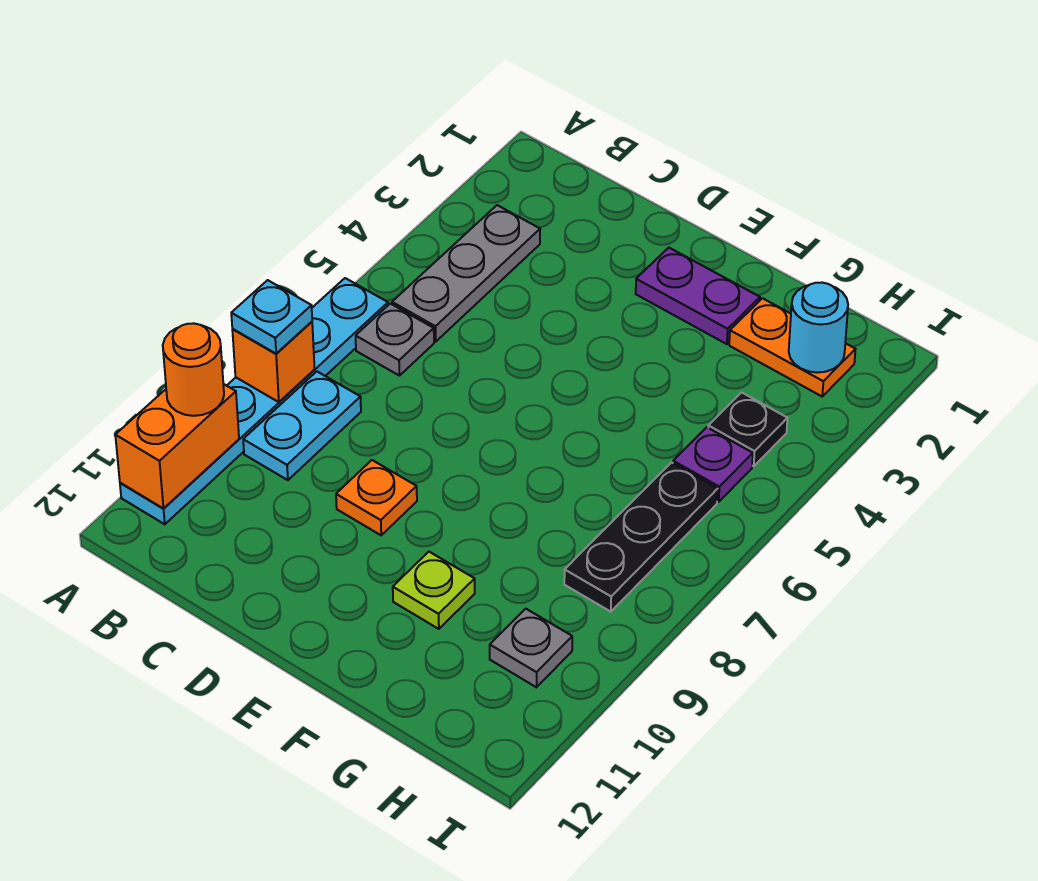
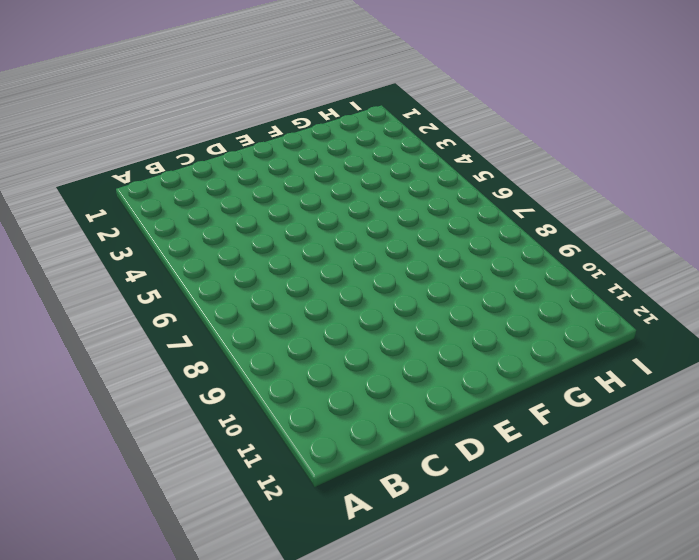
none -> cyan plate A6:A11 level 1
none -> grey plate B3:B5 level 1
none -> grey plate B6 level 1

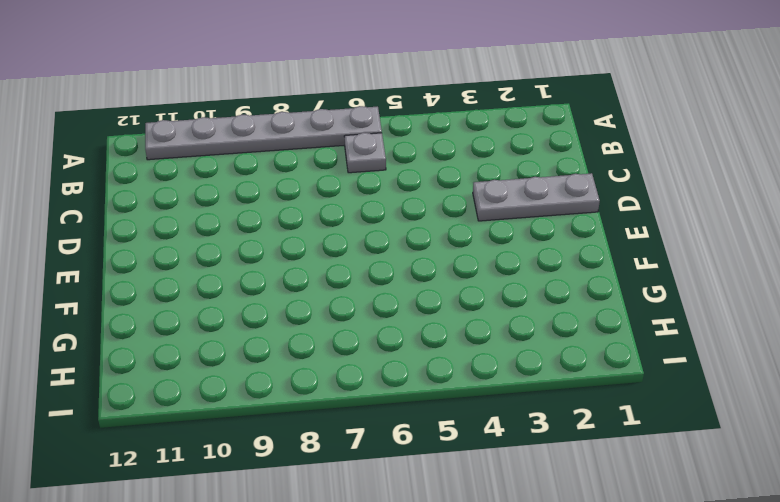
grey plate A6:A11 level 1 -> cyan plate A6:A11 level 1
grey plate D1:D3 level 1 -> grey plate B3:B5 level 1
none -> cyan plate B8:B9 level 1
none -> orange plate D9 level 1
none -> purple plate E2:F2 level 1

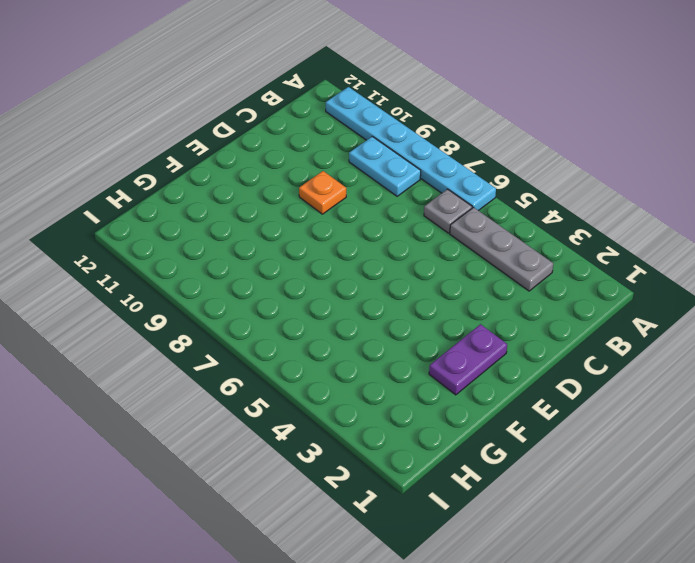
none -> lime plate F10 level 1
none -> orange plate G2:H2 level 1
none -> black plate H4 level 1

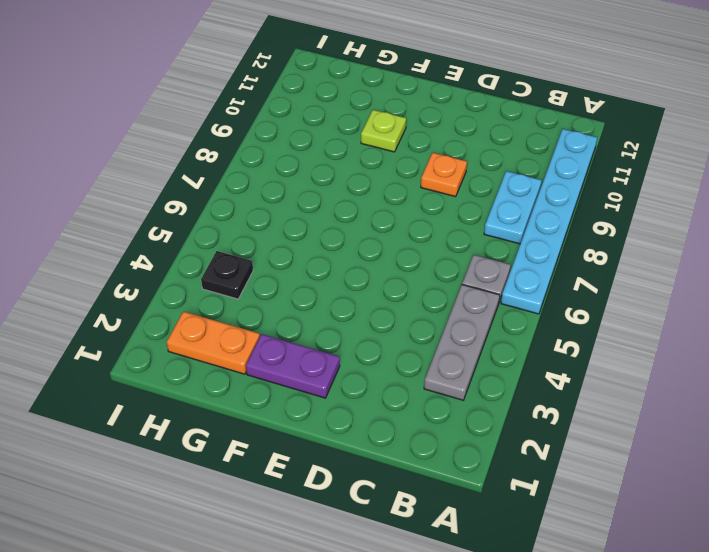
none -> purple plate H5 level 1
none -> black plate H6:H8 level 1
none -> grey plate H10 level 1

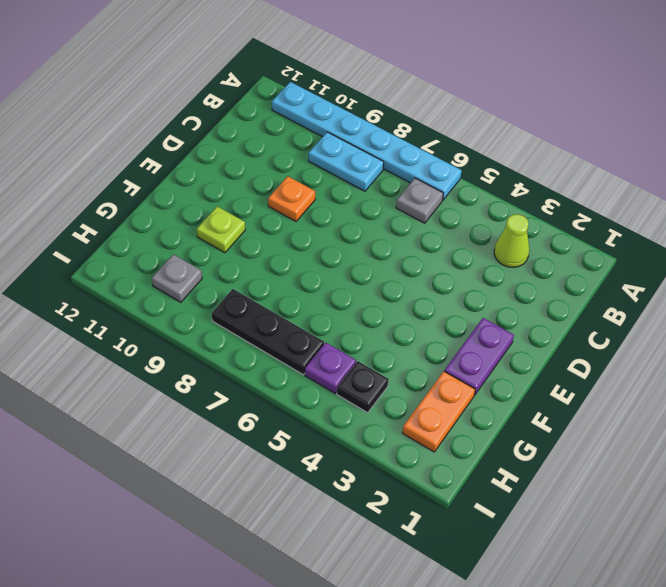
lime cone B3 level 1 -> grey plate B3:B5 level 1
none -> orange brick A8 level 2
none -> orange brick A10:A11 level 2
none -> cyan round brick H2 level 2

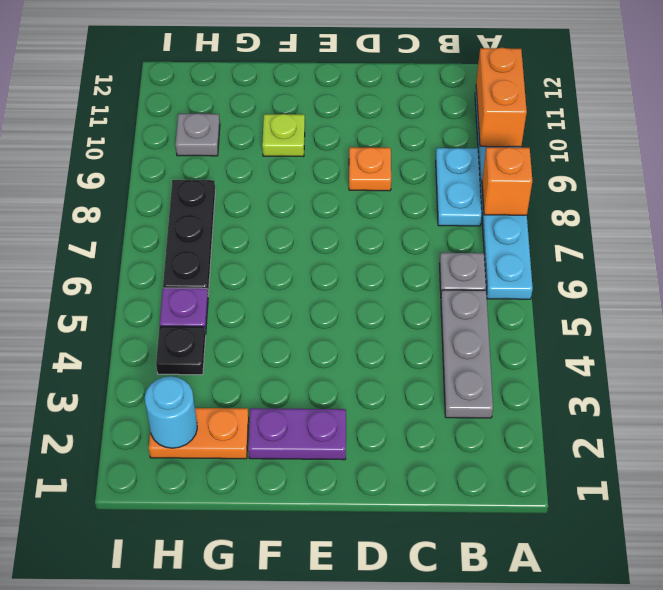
none -> cyan plate A8 level 3
none -> orange round brick A10 level 3

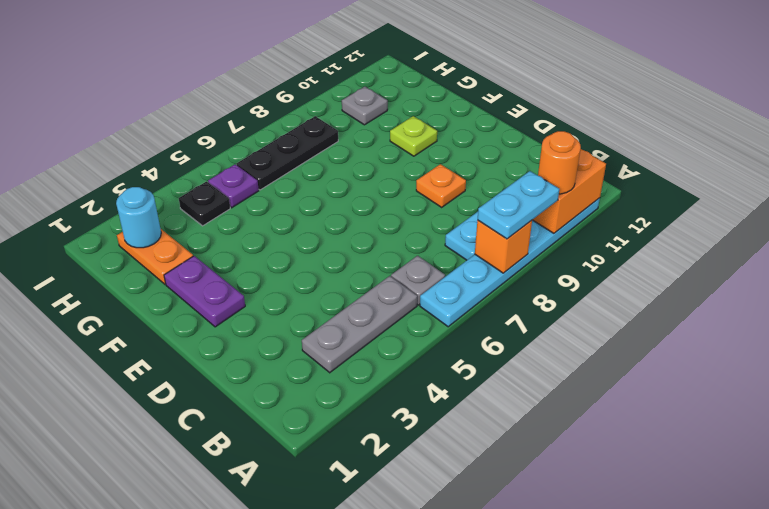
cyan plate A8:A9 level 3 -> cyan plate A8 level 3

